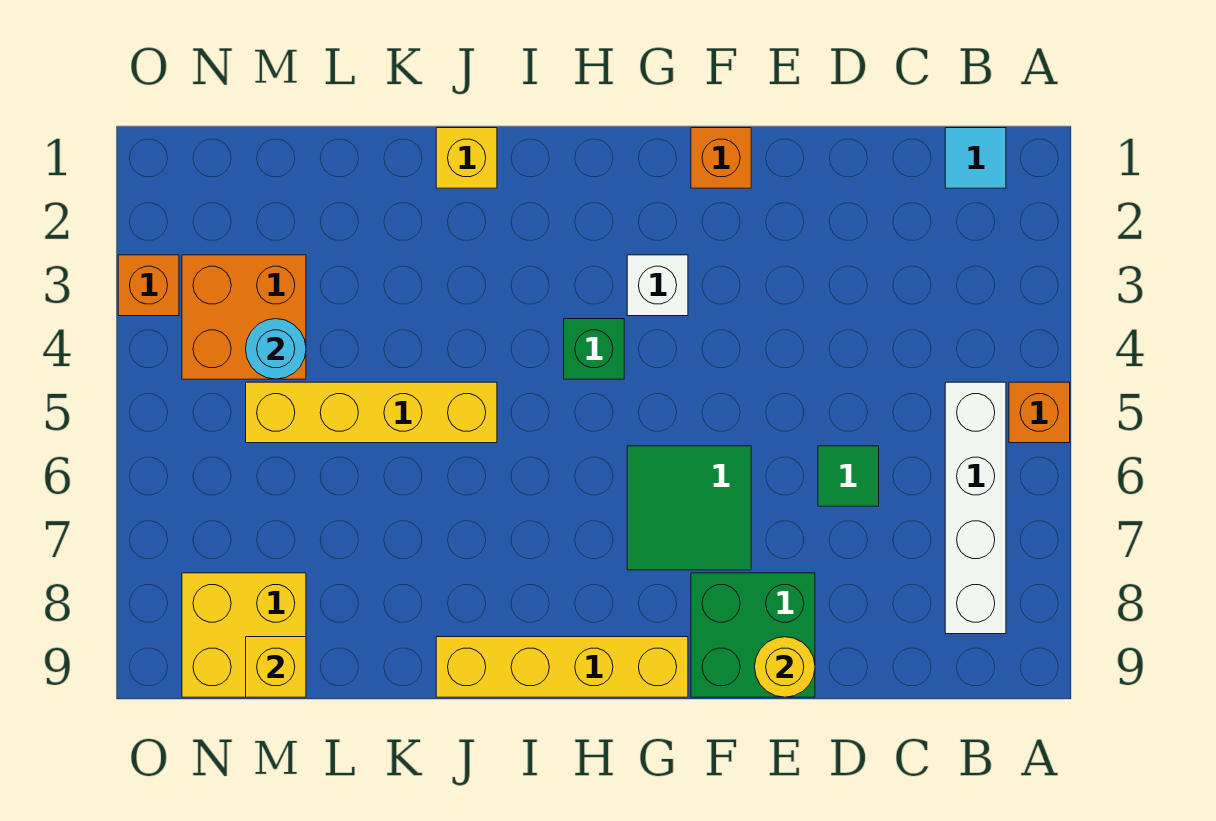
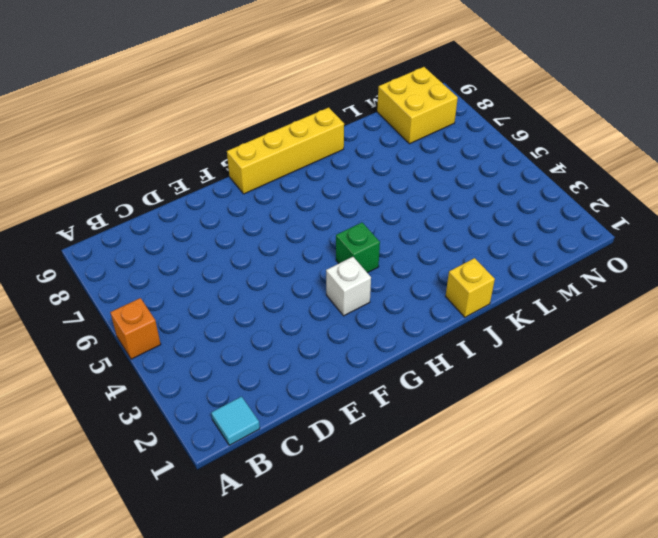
none -> white brick B5:B8 level 1
none -> green tile D6 level 1
none -> green brick E8:F9 level 1

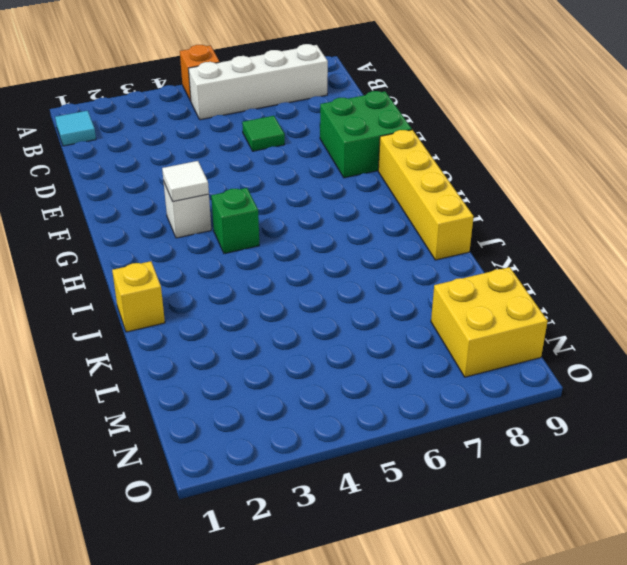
white tile G3 level 2 -> none
none -> orange brick F1 level 1
none -> green tile F6:G7 level 1
none -> yellow brick J5:M5 level 1

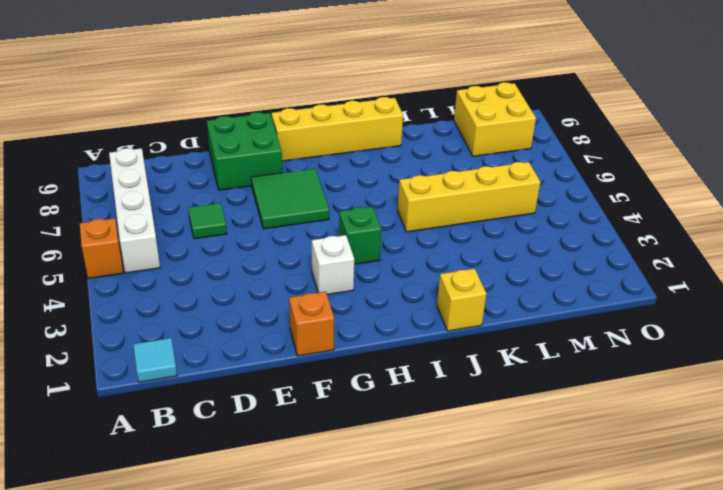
none -> orange brick M3:N4 level 1
none -> orange brick O3 level 1
none -> yellow round brick E9 level 2

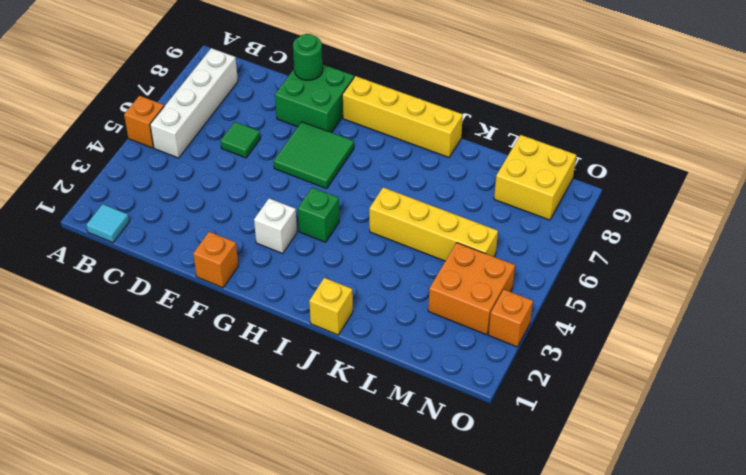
green round brick E9 level 2 -> yellow round brick E9 level 2
none -> cyan round brick M4 level 2
none -> yellow brick M9 level 2

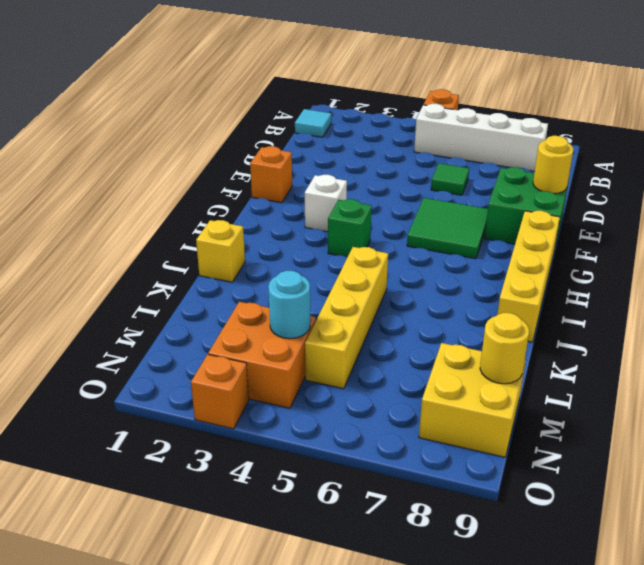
yellow round brick M9 level 2 -> yellow brick M9 level 2

